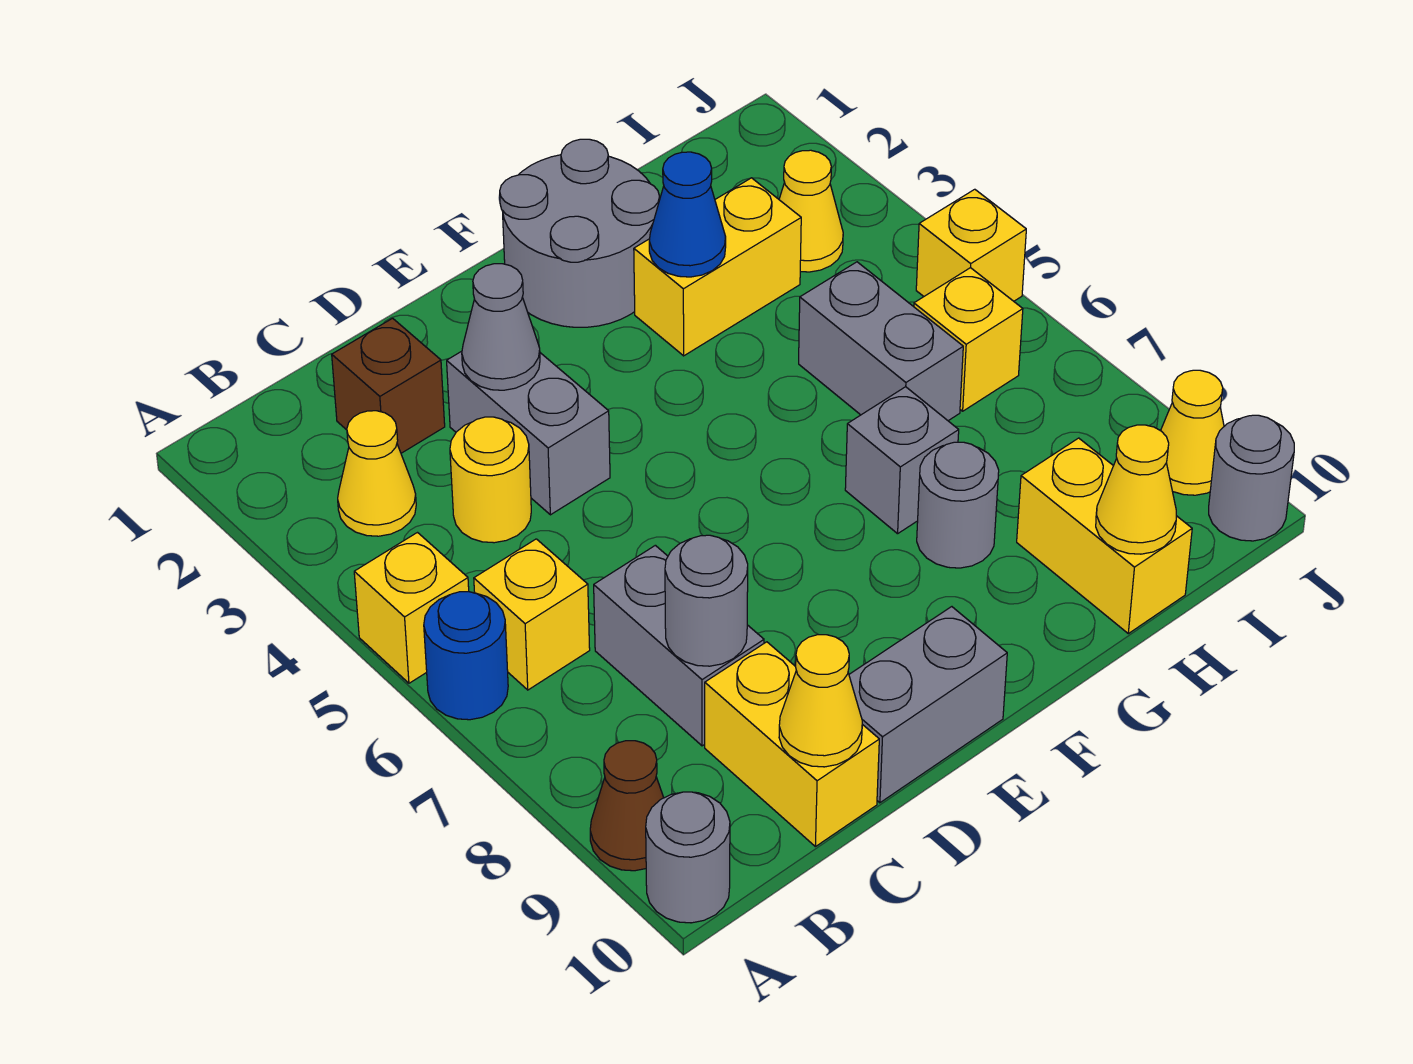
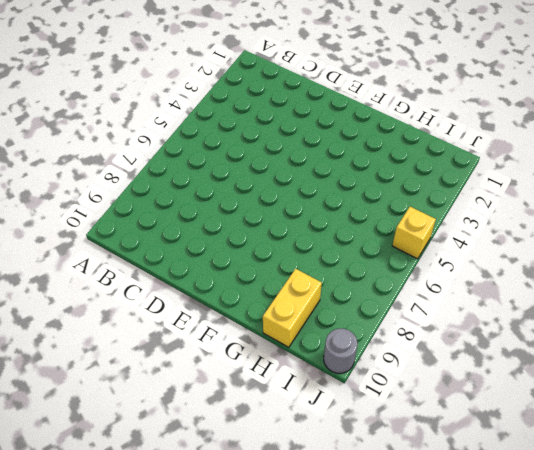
none -> yellow brick A5 level 1
none -> blue round brick A6 level 1
none -> brown cone A9 level 1

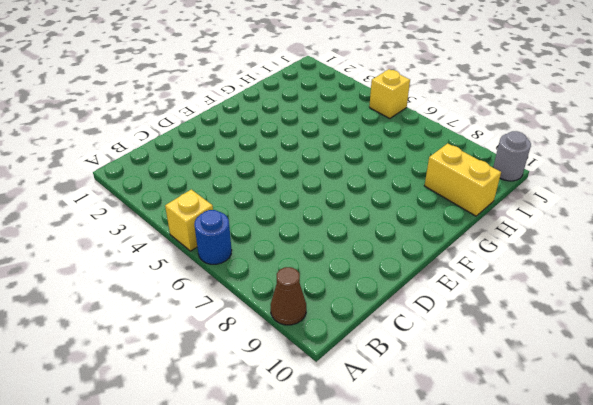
none -> grey round brick A10 level 1
none -> yellow cone B3 level 1
none -> yellow brick B6 level 1

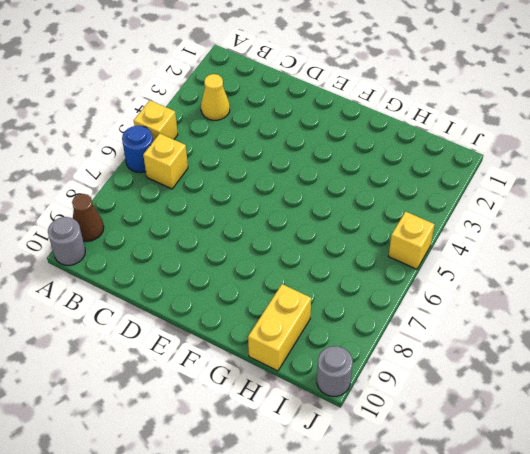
none -> brown brick C2 level 1
none -> yellow round brick C4 level 1
none -> grey brick C7:C8 level 1

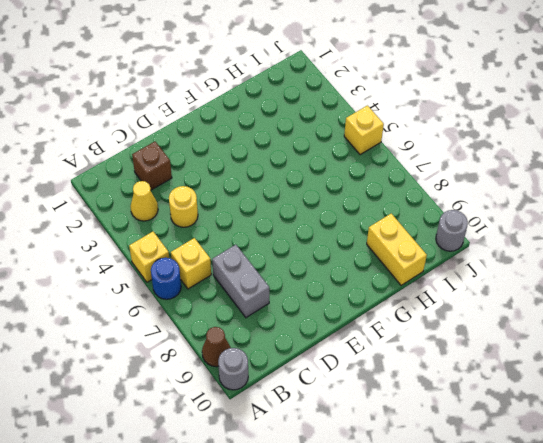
none -> yellow brick C9:C10 level 1
none -> grey brick D3:D4 level 1
none -> grey brick D10:E10 level 1

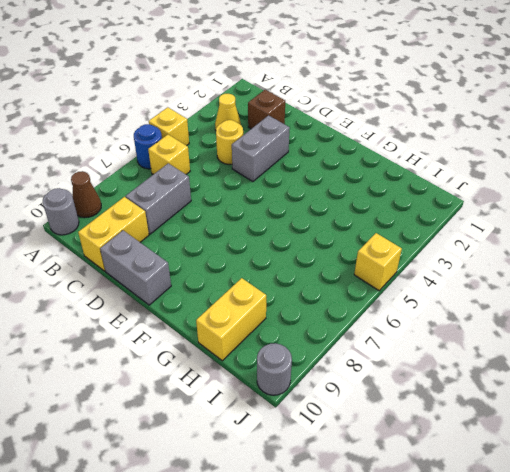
none -> grey round brick F1:G2 level 1
none -> yellow brick G3:H3 level 1
none -> grey brick G7 level 1

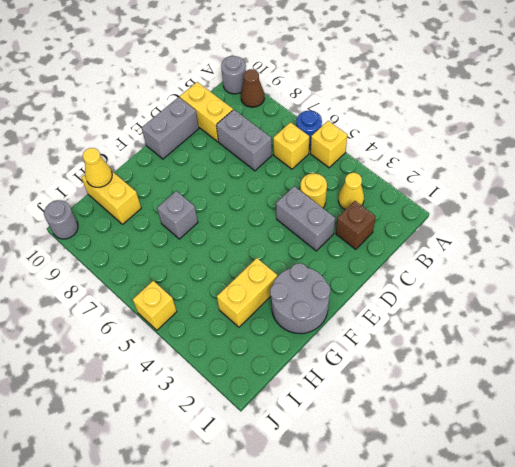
none -> grey round brick G8 level 1
none -> grey brick H5:H6 level 1
none -> yellow cone I3 level 1

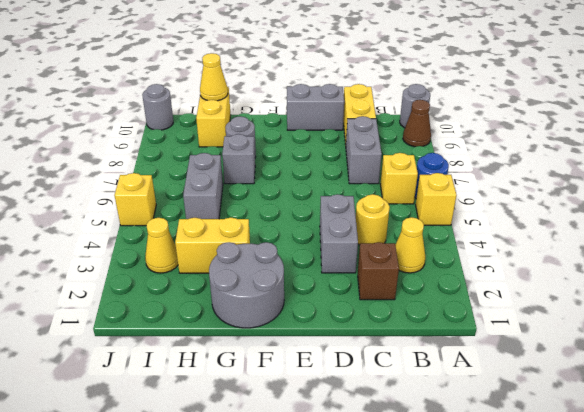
none -> yellow brick I6 level 1
none -> yellow cone J9 level 1
none -> grey round brick C8 level 2

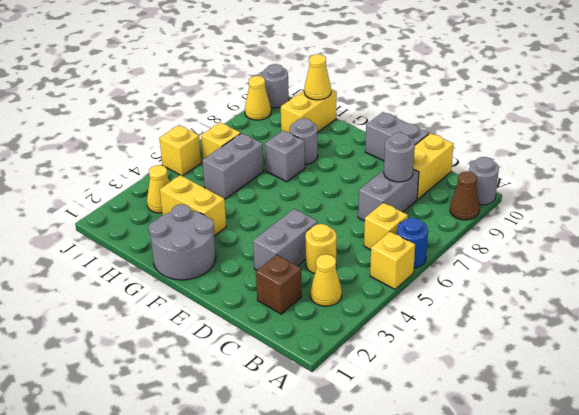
none -> yellow cone C10 level 2
none -> grey cone D3 level 2
none -> blue cone G3 level 2

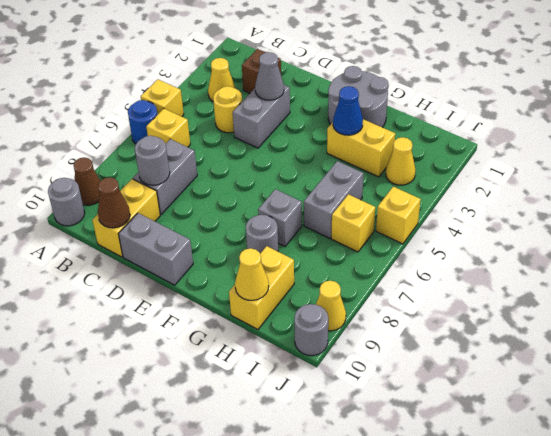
brown cone C10 level 2 -> yellow cone C10 level 2

